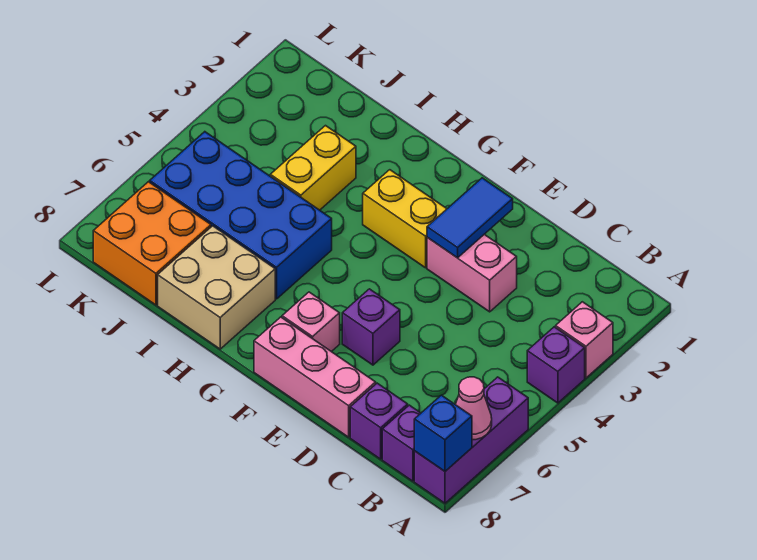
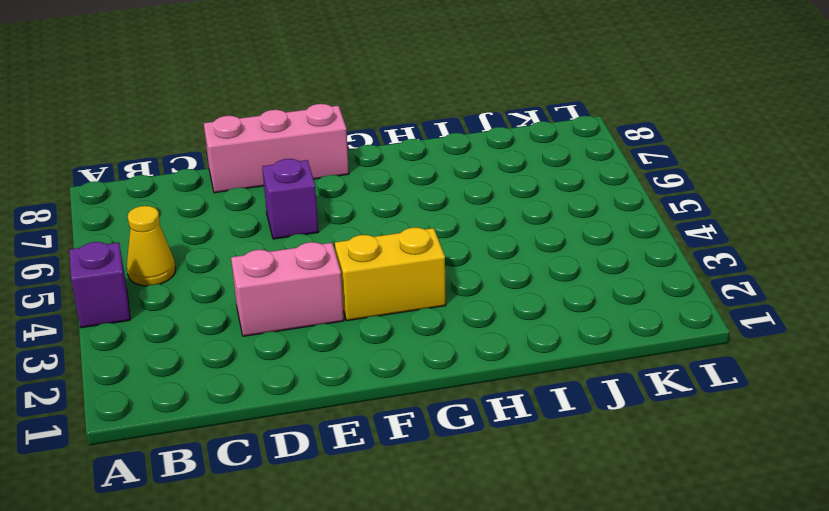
yellow cone B5 level 1 -> none
none -> pink brick A3 level 1
none -> purple brick A6:A8 level 1
none -> purple brick B8 level 1

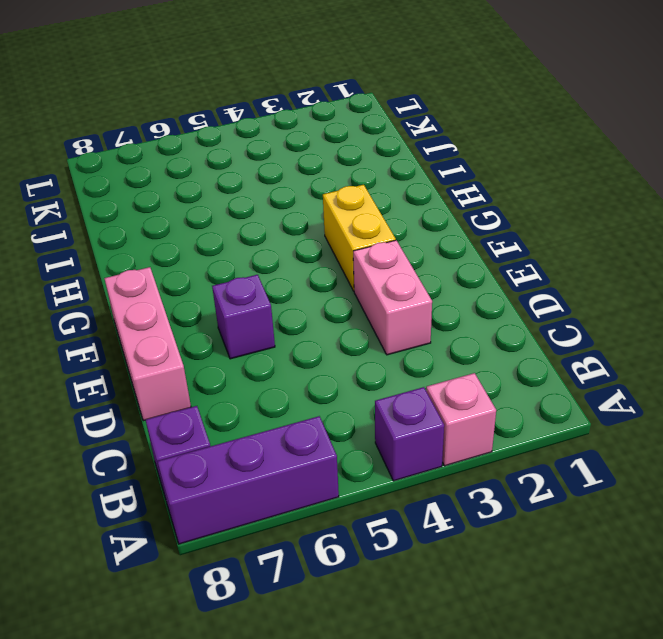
none -> purple brick C8 level 1
none -> pink brick F7 level 1
none -> blue brick H5:K6 level 1

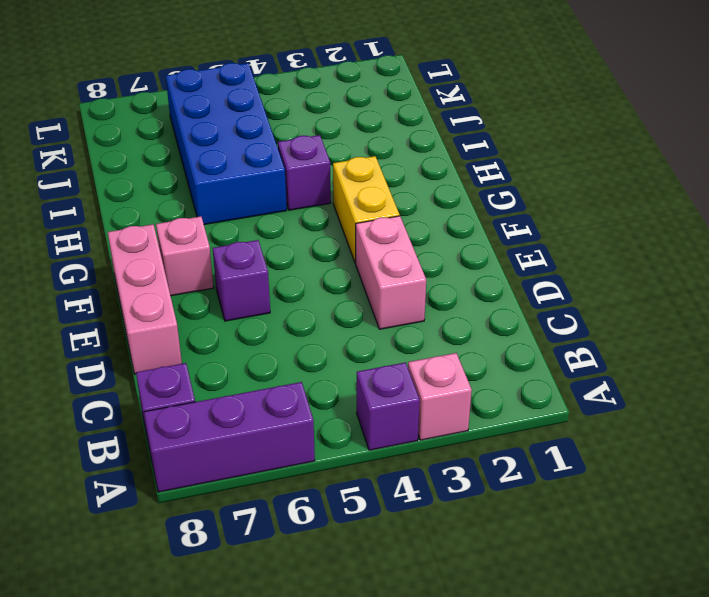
purple brick H4 level 1 -> purple brick C8 level 1
none -> tan brick H7:I8 level 1
none -> yellow brick I3:I4 level 1
none -> orange brick J7:K8 level 1

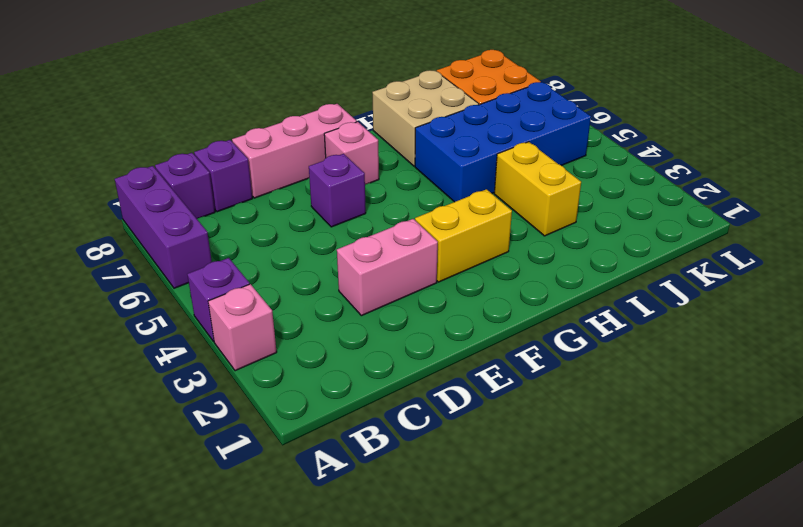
none -> pink cone A7 level 2
none -> blue brick A8 level 2
none -> blue tile E2:E3 level 2

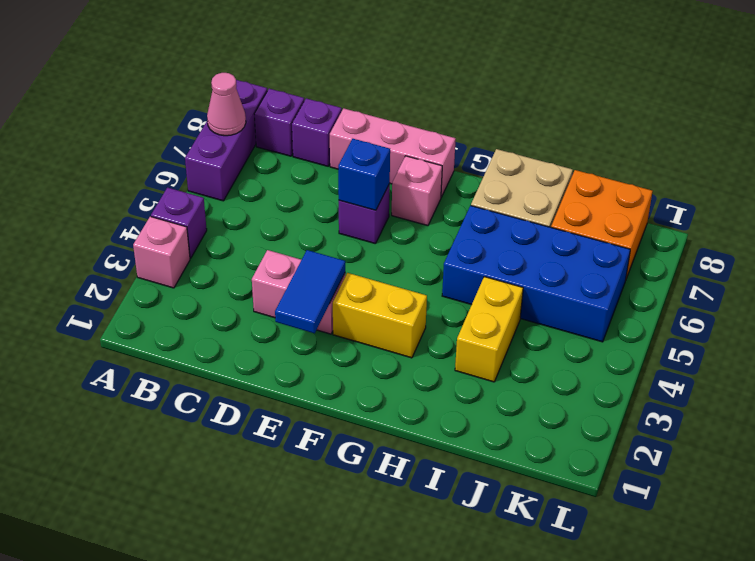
blue brick E6 level 2 -> blue brick A8 level 2

